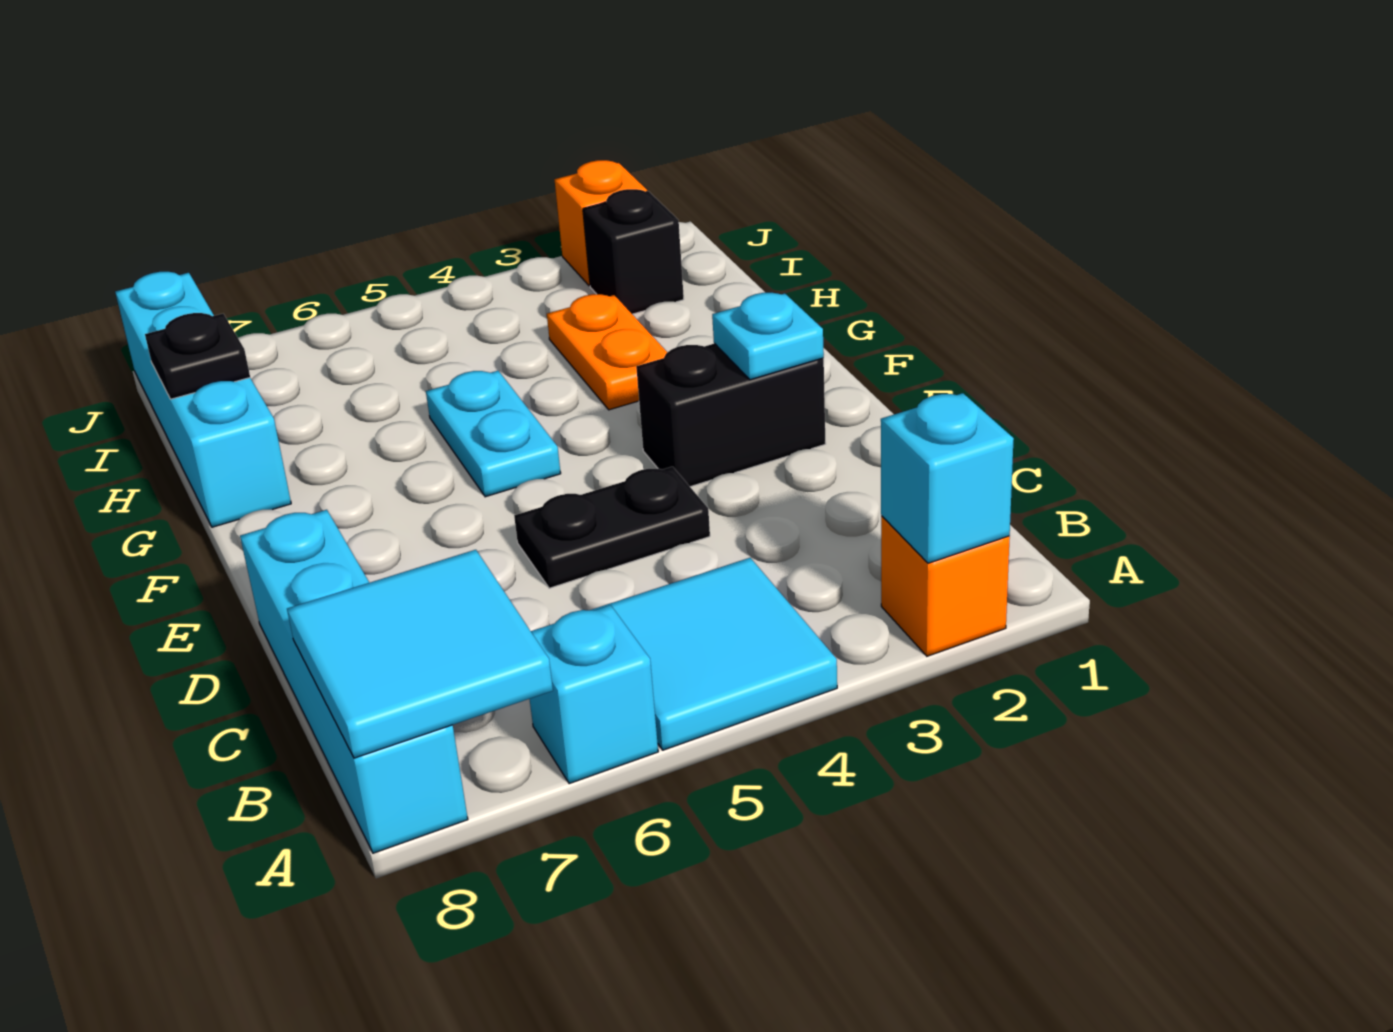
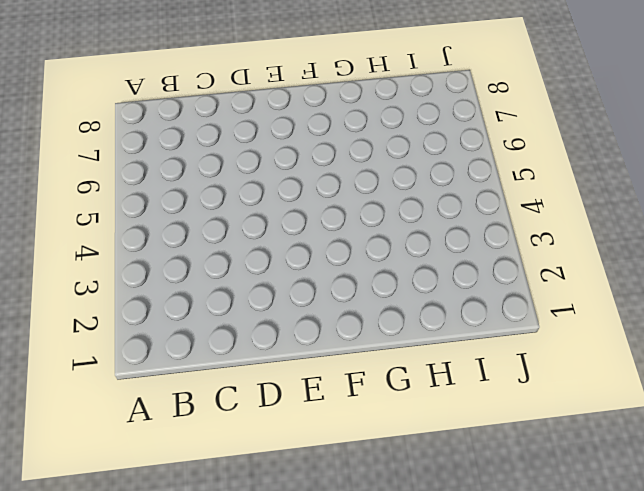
none -> orange brick A2 level 1
none -> cyan tile A4:B5 level 1
none -> cyan brick A6 level 1

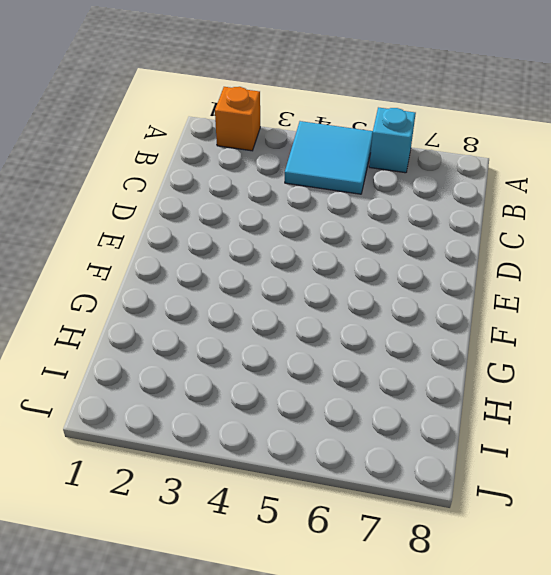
none -> cyan brick A8:D8 level 1
none -> black plate D4:D5 level 1
none -> black brick E2:E3 level 1

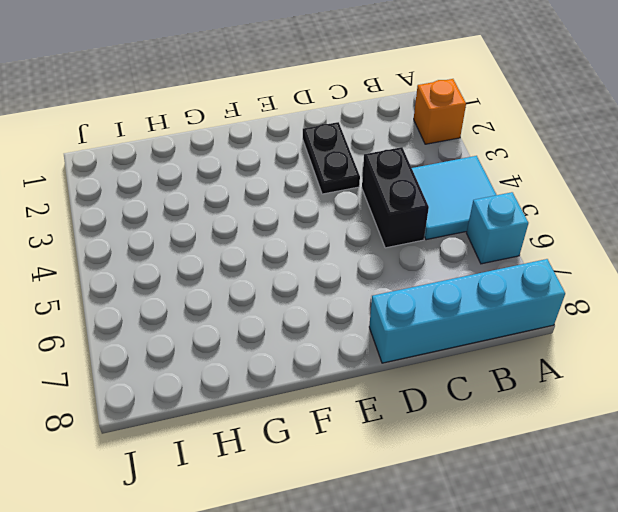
black brick C4:C5 level 1 -> black brick E2:E3 level 1
black plate D2:D3 level 1 -> black plate D4:D5 level 1
none -> cyan plate F5:G5 level 1
none -> orange plate G3:H3 level 1
none -> cyan brick G8:J8 level 1

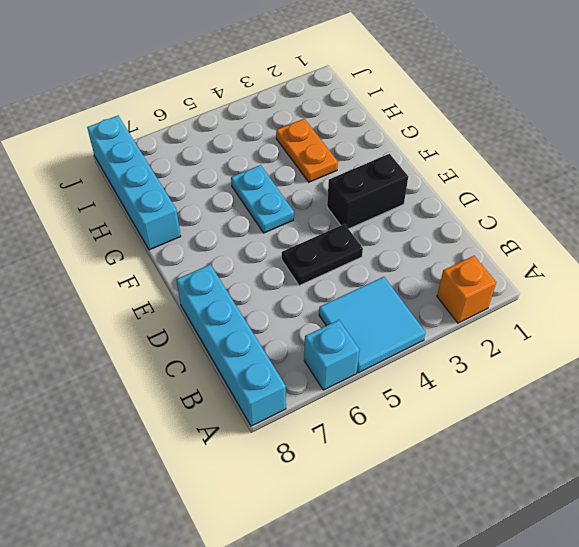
none -> black brick I2 level 1
none -> orange brick J2 level 1
none -> cyan brick A2 level 2

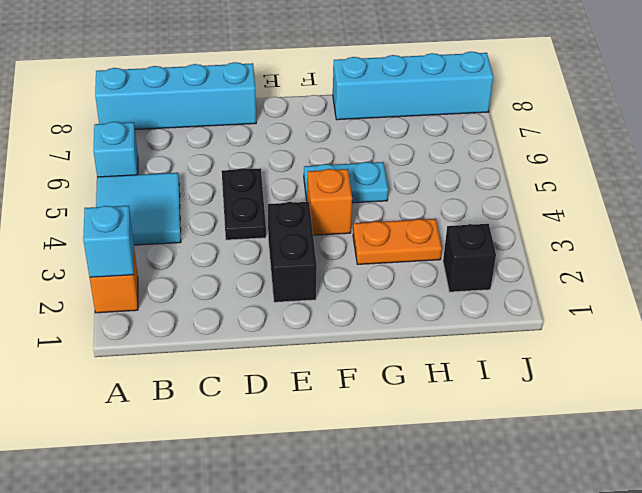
orange brick F4 level 1 -> orange brick J2 level 1
none -> cyan tile A7:B8 level 2
none -> cyan plate E2 level 2
none -> black plate H8 level 2

